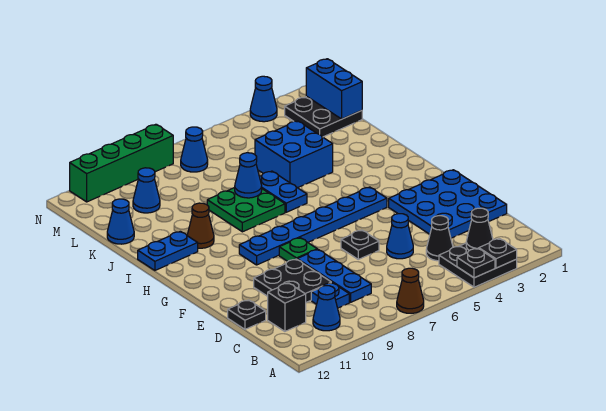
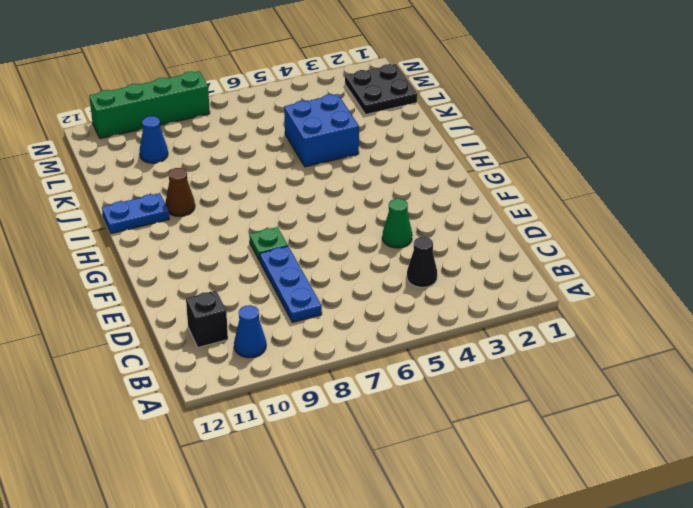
green cone E4 level 1 -> none
none -> black plate A3:B4 level 1
none -> brown cone A7 level 1
none -> blue plate C9 level 1
none -> blue plate D1:F3 level 1

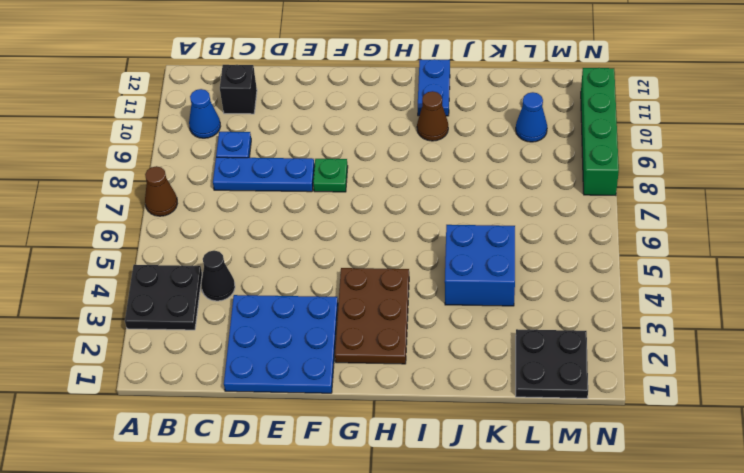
brown plate G2:H4 level 1 -> blue plate G4:G9 level 1
none -> blue cone D5 level 1
none -> black plate D9:E10 level 1
none -> black plate D12 level 1
none -> black plate E6 level 1

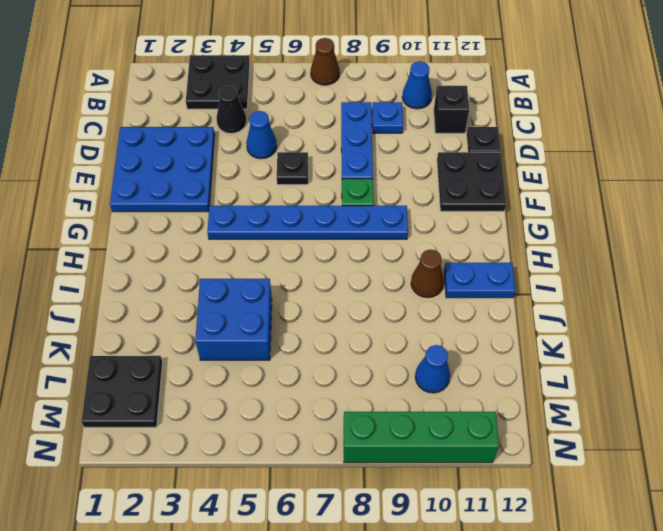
black plate E11:F12 level 1 -> black plate D9:E10 level 1
none -> blue plate I6:J6 level 1
none -> green plate I7:J8 level 1
none -> blue cone K12 level 1
none -> blue cone M7 level 1

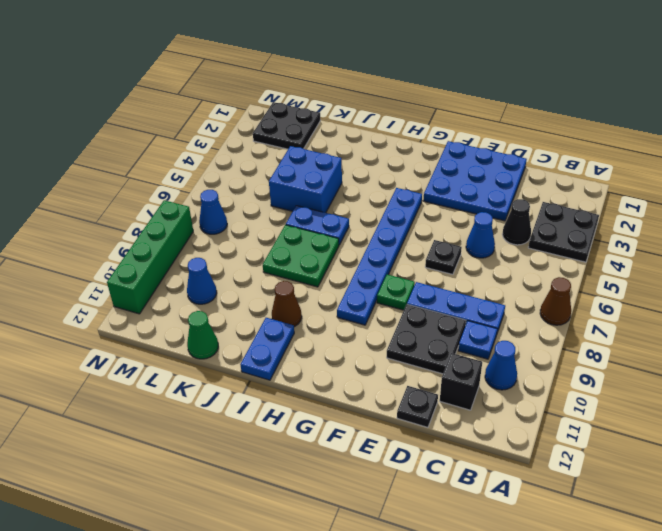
green cone K12 level 1 -> blue cone K12 level 1
none -> blue cone N3 level 1
none -> black plate A3 level 2
none -> black plate A4 level 2
none -> black cone B3 level 2

